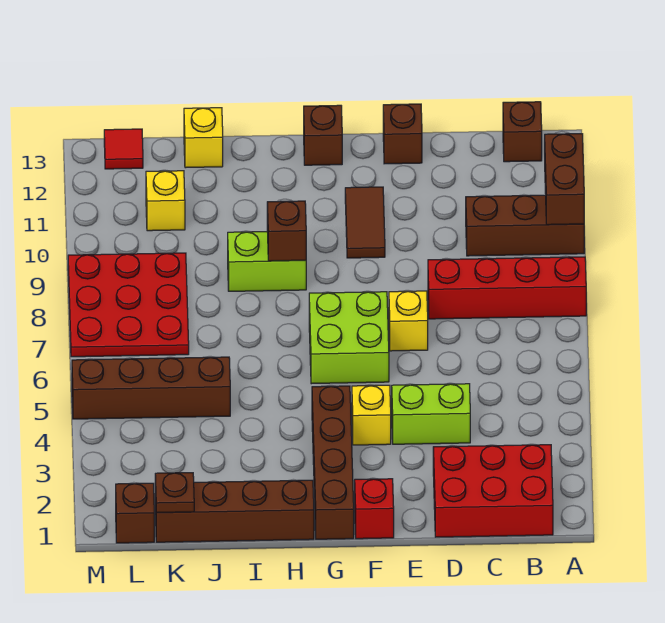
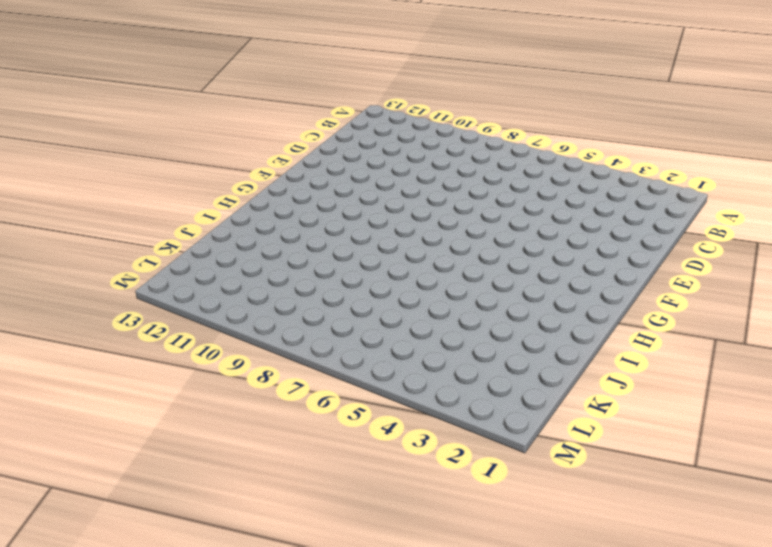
none -> red brick A8:D8 level 1
none -> brown brick A10:C10 level 1
none -> red brick B1:D2 level 1

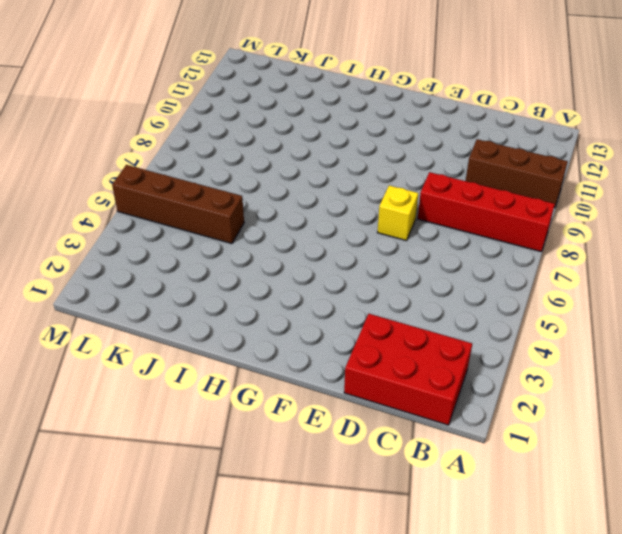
none -> brown brick B13 level 1
none -> lime brick D4:E4 level 1
none -> brown brick E13 level 1

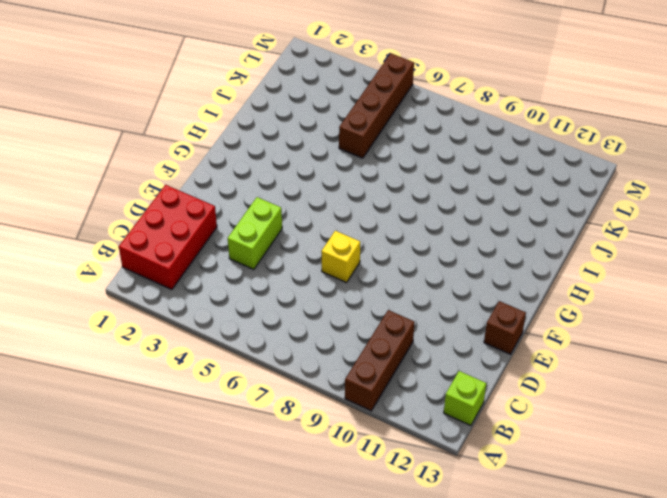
lime brick B13 level 1 -> brown brick B13 level 1
none -> red brick A8:D8 level 1
none -> red brick F1 level 1
none -> yellow brick F4 level 1

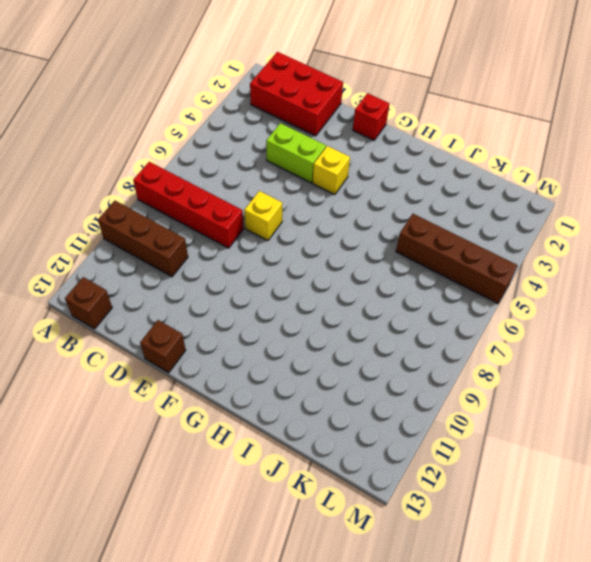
none -> lime brick F6:G7 level 1
none -> brown tile F10:F11 level 1
none -> brown brick G1:G4 level 1

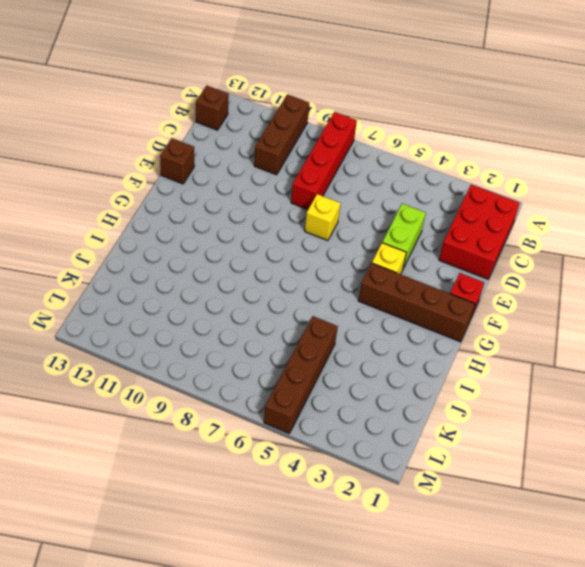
none -> lime brick F6:G7 level 1
none -> brown tile F10:F11 level 1
none -> brown brick G13 level 1

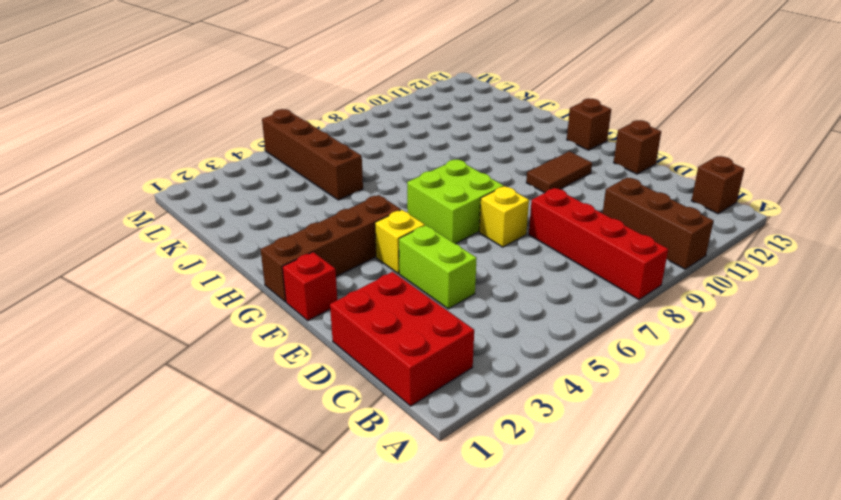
none -> brown brick H1:K1 level 1
none -> lime brick H9:I9 level 1
none -> yellow brick J13 level 1

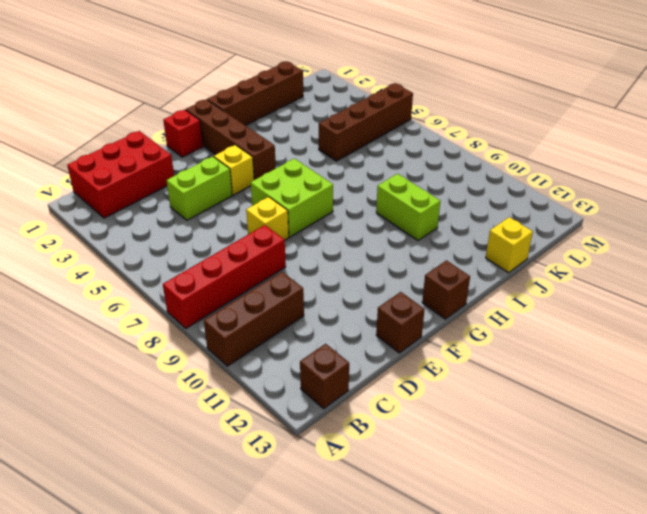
lime brick I9:I10 level 1 -> lime brick H9:I9 level 1
none -> brown tile F10:F11 level 1
none -> red plate K7:M9 level 1
none -> yellow brick K11 level 1

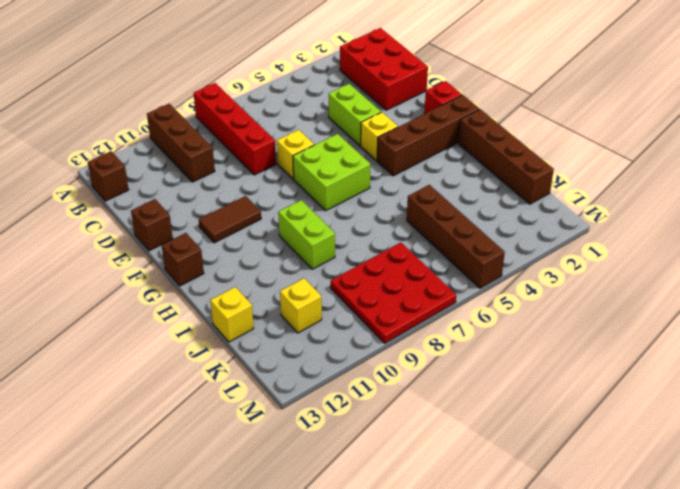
none -> brown brick L1 level 1
none -> red tile L13 level 1
none -> brown brick A10:A11 level 2

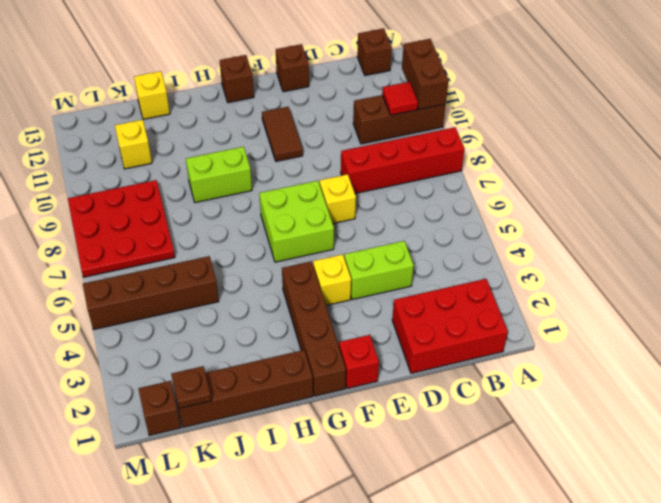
red tile B10 level 2 -> red tile L13 level 1
none -> brown brick H9 level 2

